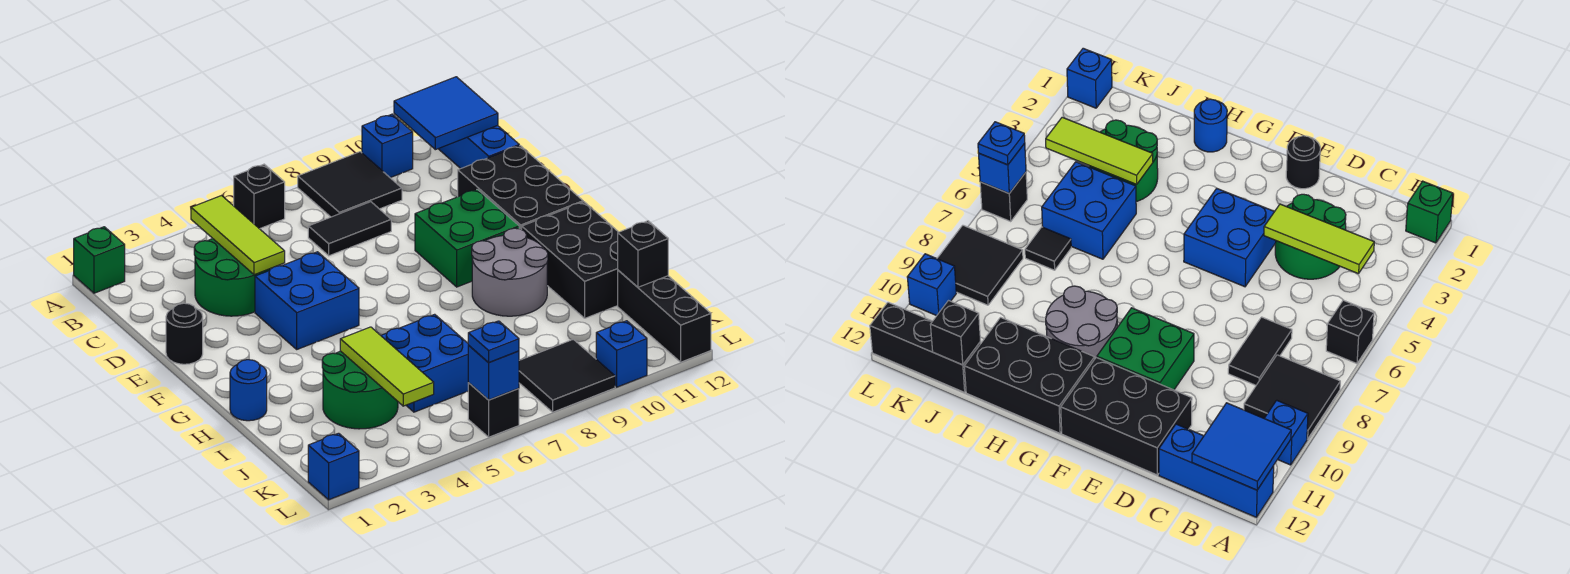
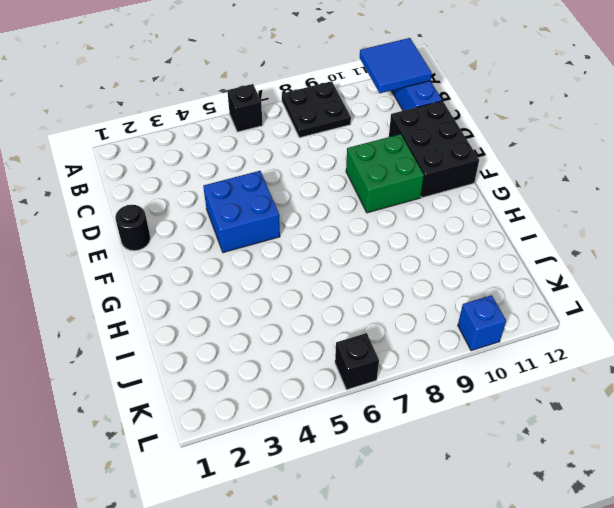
black plate A8:B9 level 1 -> black tile A8:B9 level 1
none -> green brick A1 level 1
none -> blue brick A10 level 1
none -> green round brick C3:D4 level 1

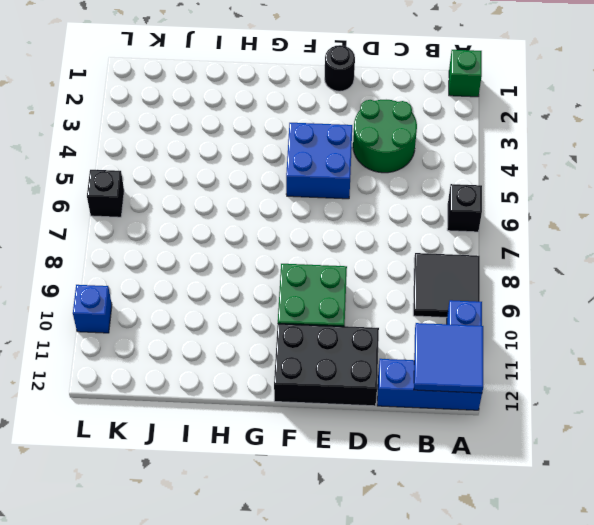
none -> black tile C7:C8 level 1
none -> grey round brick G9:H10 level 1
none -> black brick G11:I12 level 1

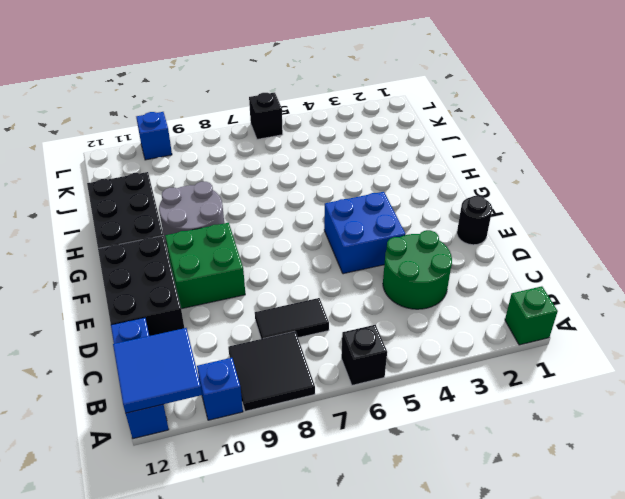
none -> blue round brick H1 level 1
none -> green round brick I3:J4 level 1
none -> blue brick I5:J6 level 1

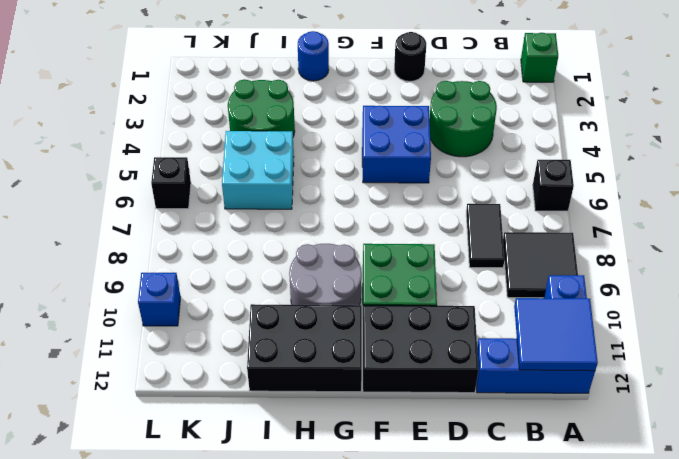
cyan brick I5:J6 level 1 -> blue brick I5:J6 level 1
none -> black tile J7 level 1
none -> black brick J12:L12 level 1
none -> black tile K8:L9 level 1

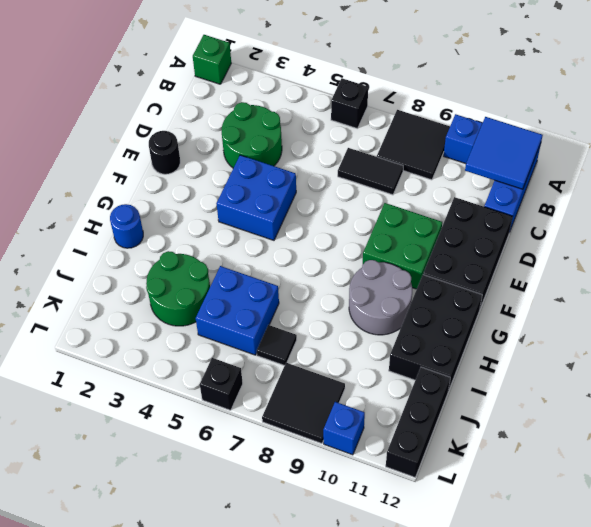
none -> blue brick L1 level 1
none -> lime tile B4:D4 level 2
none -> lime tile I4:K4 level 2

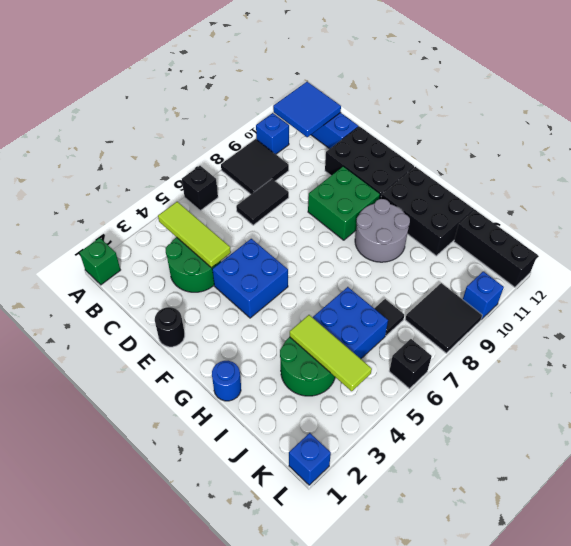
none -> black brick J12 level 2
none -> blue brick L6 level 2
none -> blue plate L6 level 3

